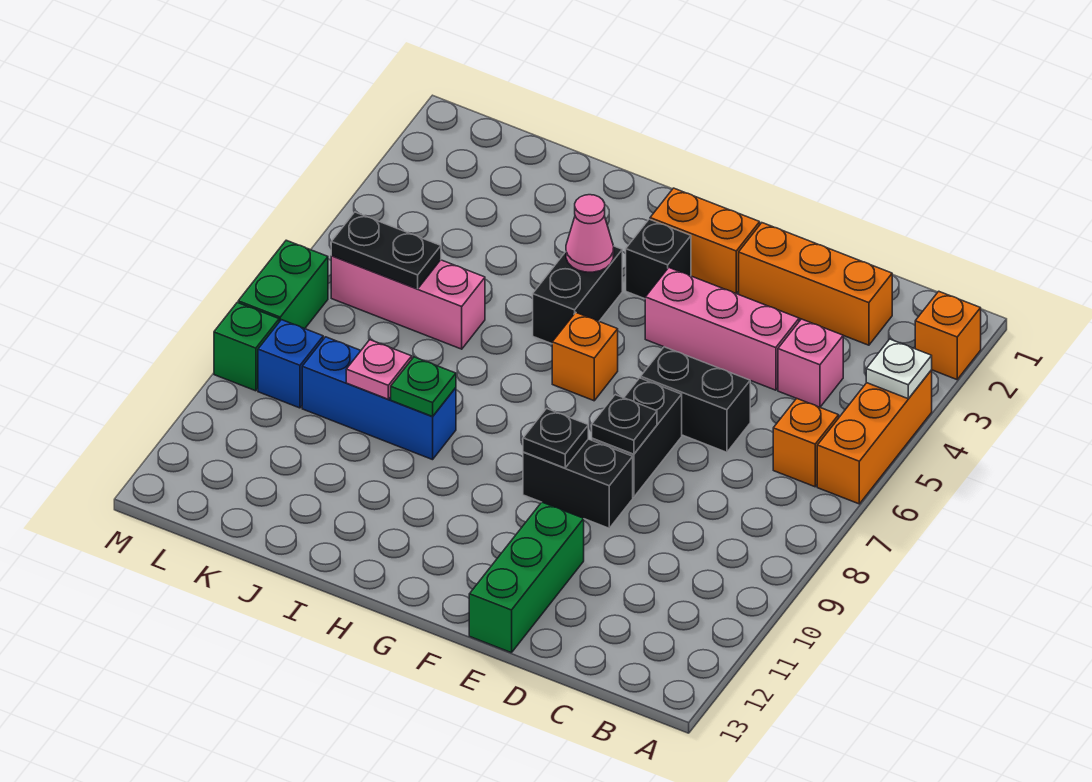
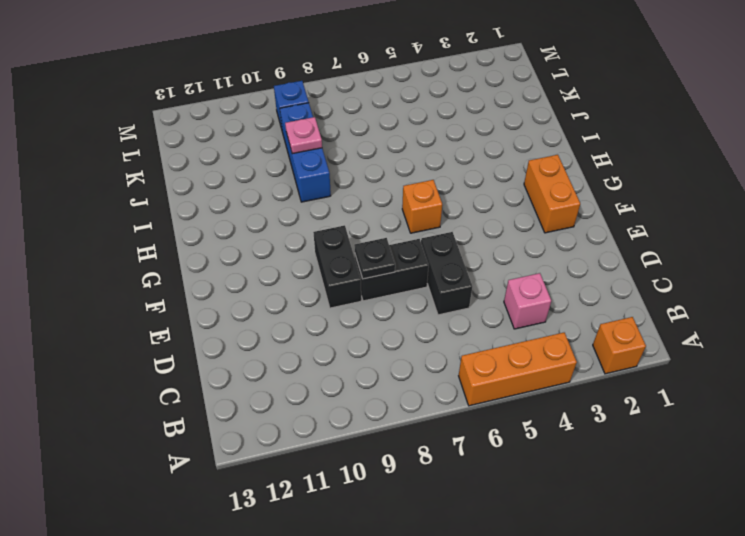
none -> orange brick B6 level 1
none -> orange brick C2:E2 level 1
none -> pink brick D4:F4 level 1

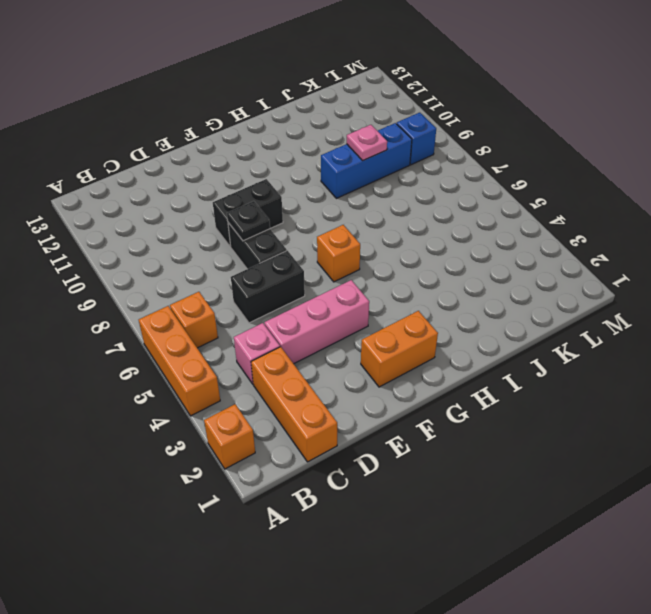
orange brick C1:C3 level 1 -> orange brick C2:E2 level 1
none -> green brick E11:E13 level 1
none -> black brick G3 level 1
none -> black brick H4:H5 level 1

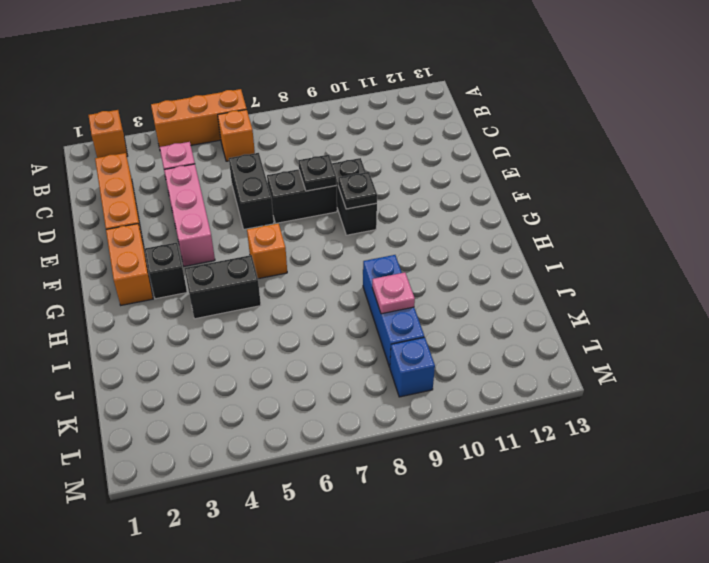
none -> green brick E11:E13 level 1
none -> pink brick J6:L6 level 1
none -> green brick M7:M8 level 1

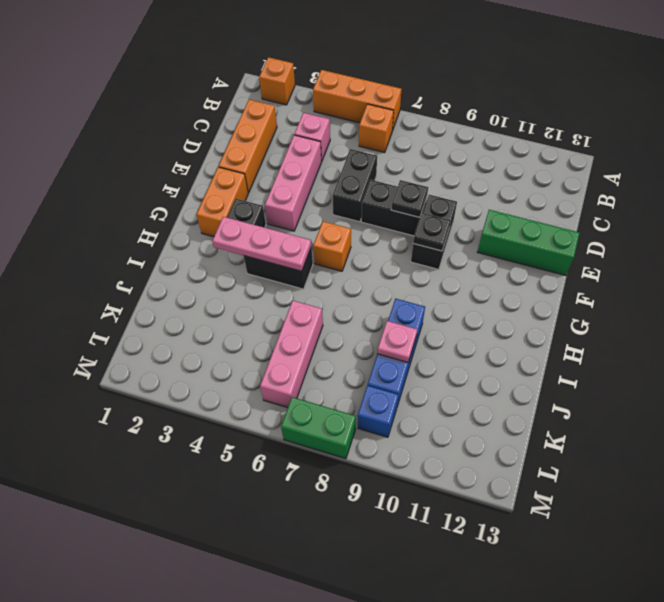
pink plate H3:H5 level 2 -> pink cone H4 level 2
none -> green brick M9 level 1
none -> white plate A4 level 2
none -> green plate I9 level 2

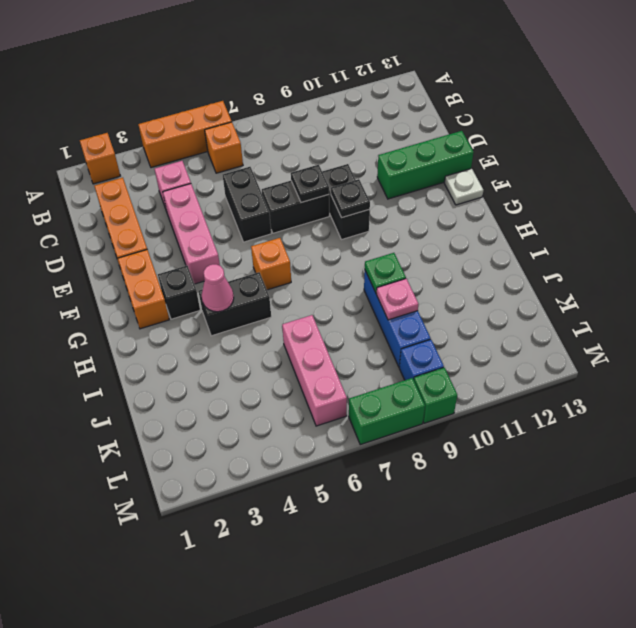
white plate F13 level 1 -> white plate A4 level 2
none -> black plate K6:L6 level 2

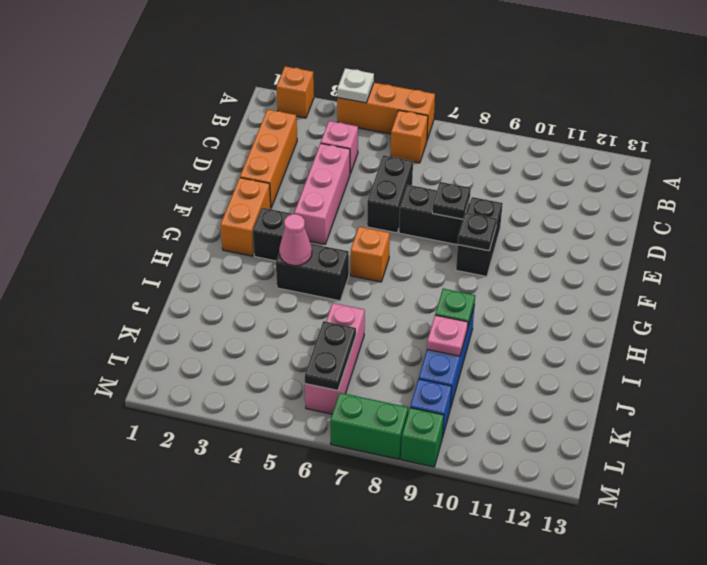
none -> green brick E11:E13 level 1

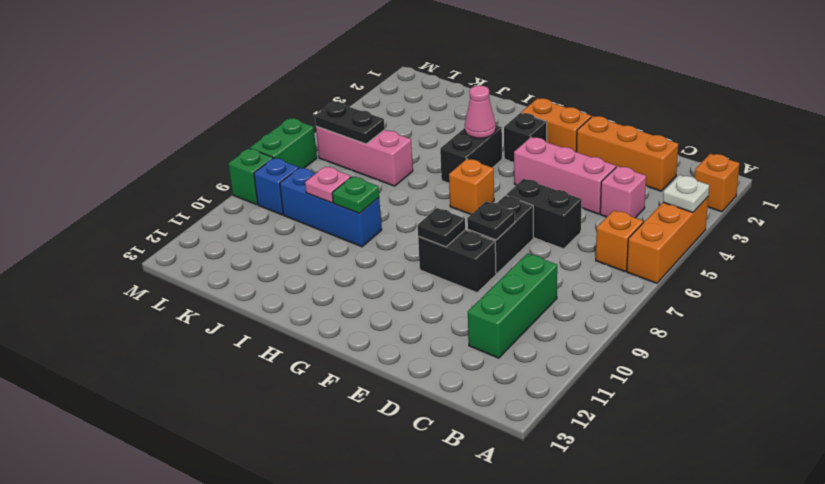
green brick C9:C11 level 1 -> green brick E11:E13 level 1

